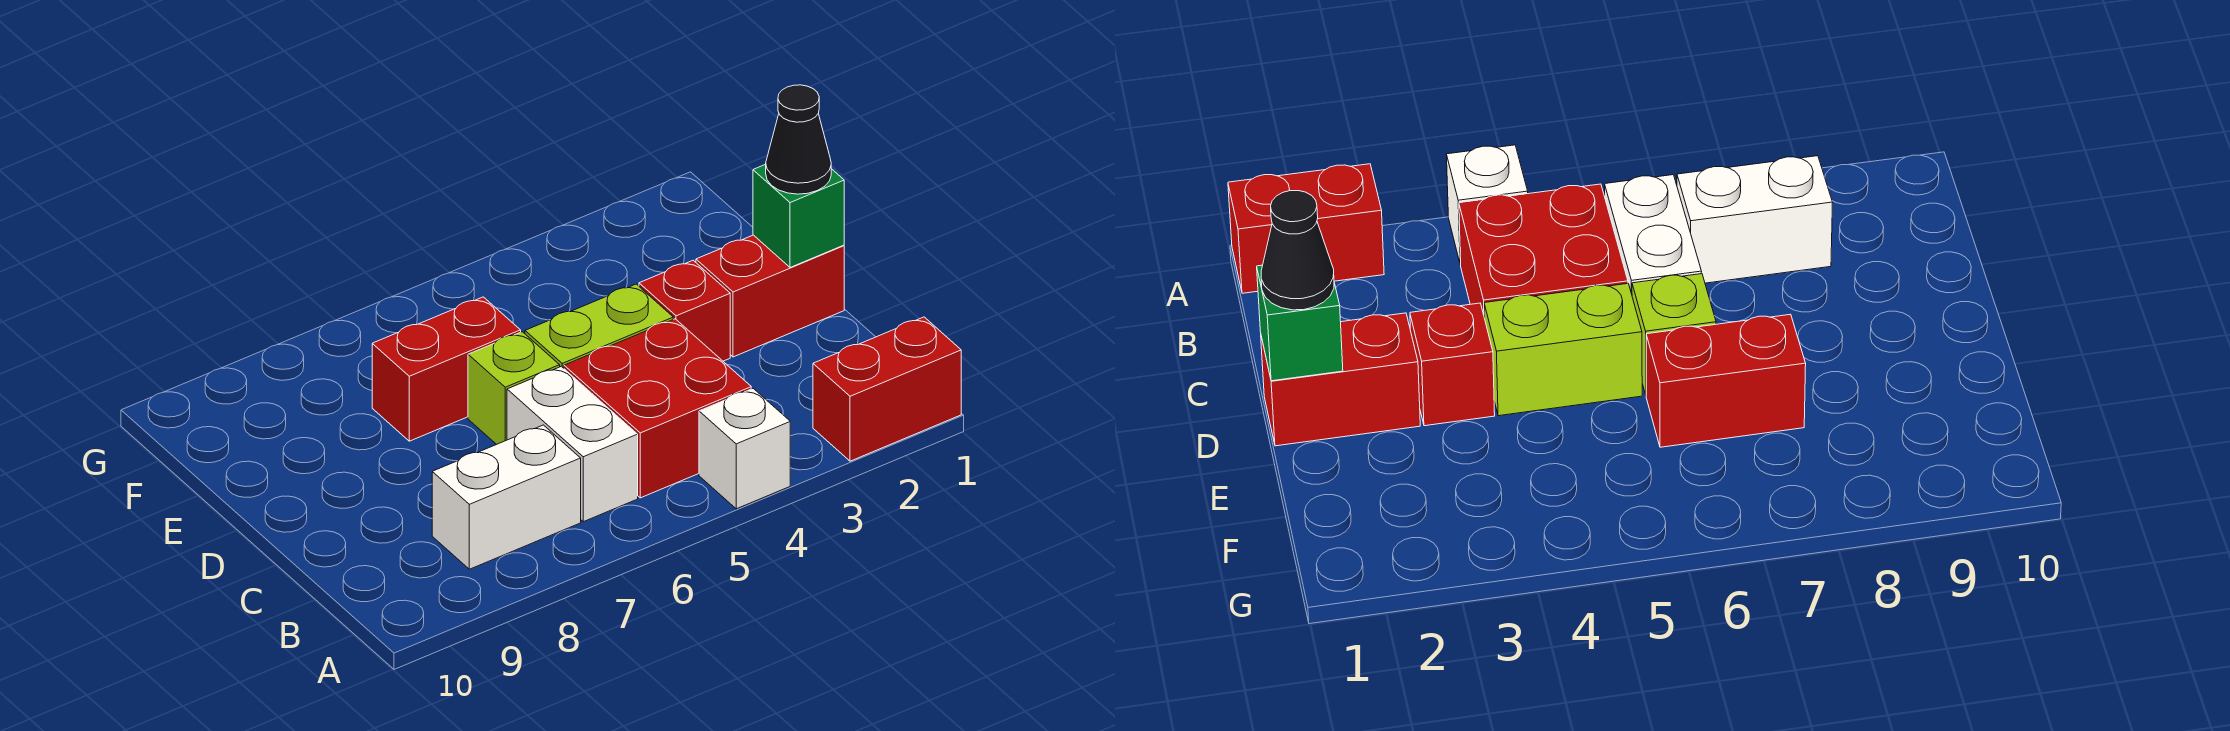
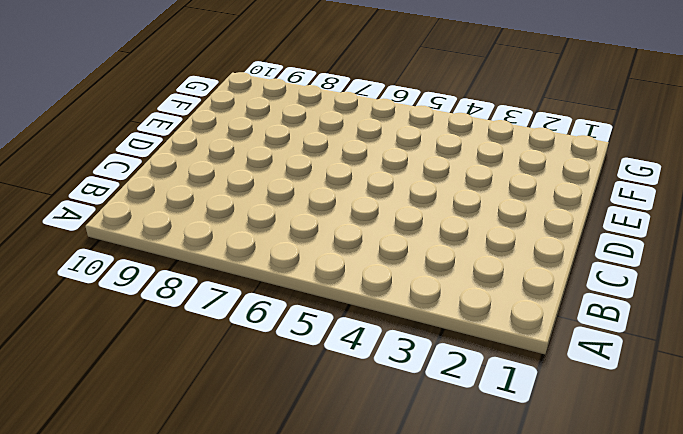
none -> red brick A1:A2 level 1
none -> white brick A4 level 1
none -> red brick B4:C5 level 1

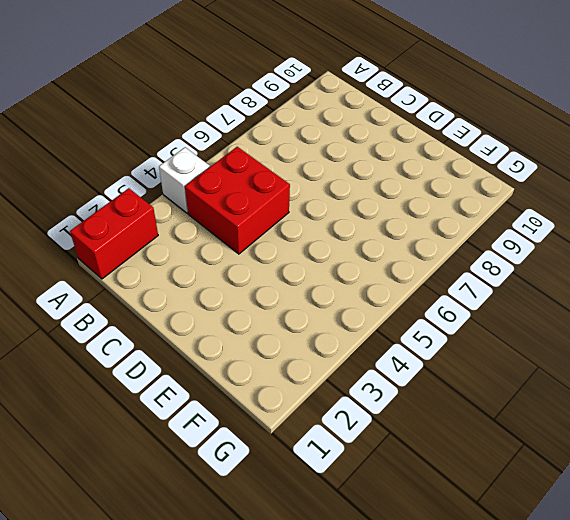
none -> white brick B6:C6 level 1
none -> white brick B7:B8 level 1
none -> red brick D1:D2 level 1

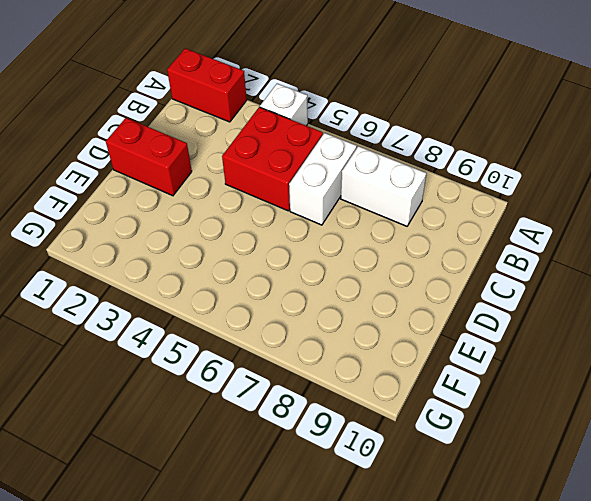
none -> red brick D3 level 1
none -> lime brick D4:D5 level 1
none -> lime brick D6 level 1

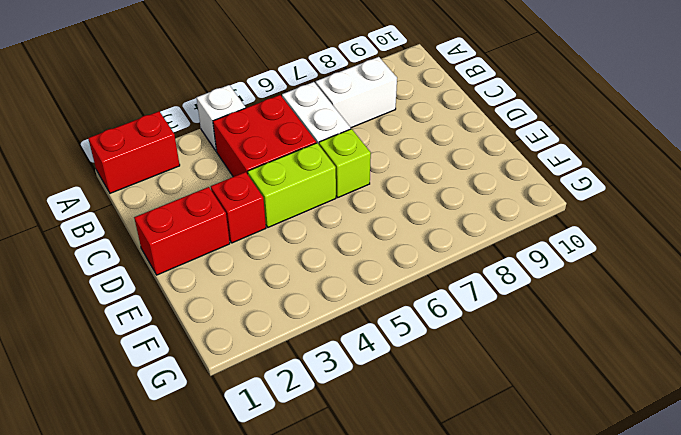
none -> red brick E6:E7 level 1
none -> green brick D1 level 2
none -> black cone D1 level 3

